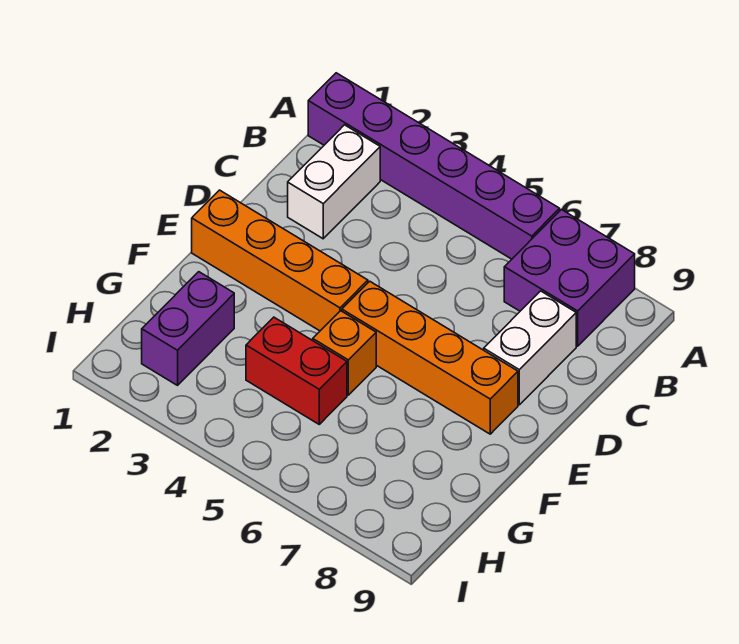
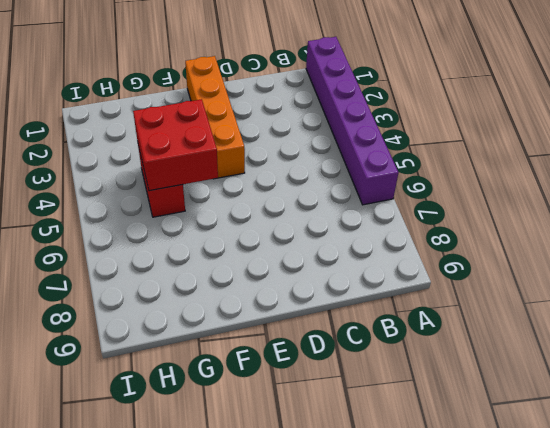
red brick F4:G5 level 2 -> none
none -> purple brick A7:B8 level 1
none -> white brick B2:C2 level 1

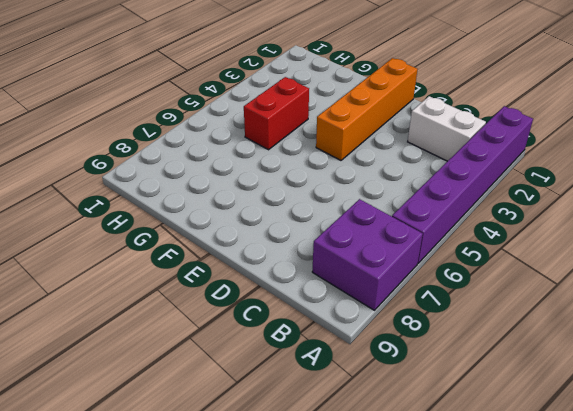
none -> white brick C8:D8 level 1
none -> orange brick E5:E8 level 1

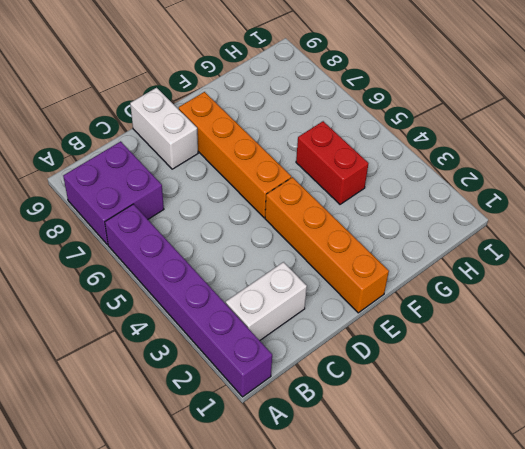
white brick D8:D9 level 1 -> white brick C8:D8 level 1
none -> orange brick F5 level 1
none -> purple brick G2:H2 level 1

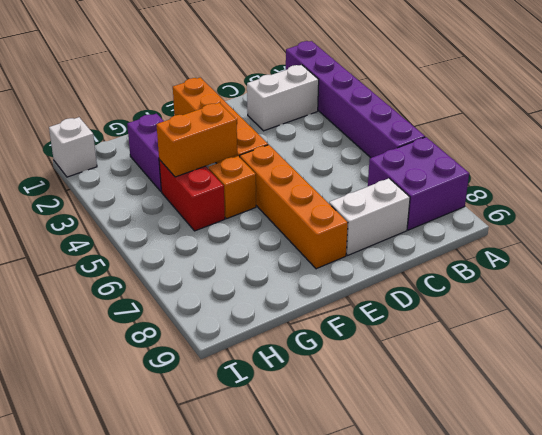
orange brick F4:G4 level 2 -> none
purple brick G2:G3 level 1 -> purple brick G2:H2 level 1
white brick I1 level 1 -> none

